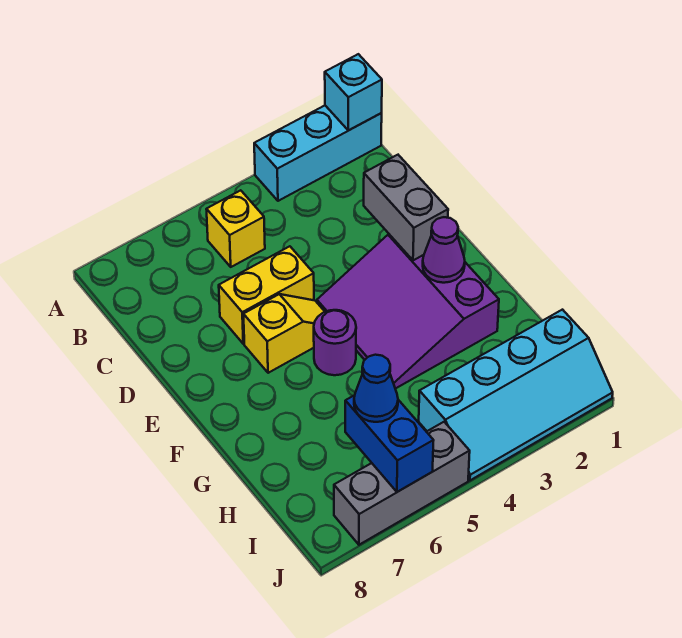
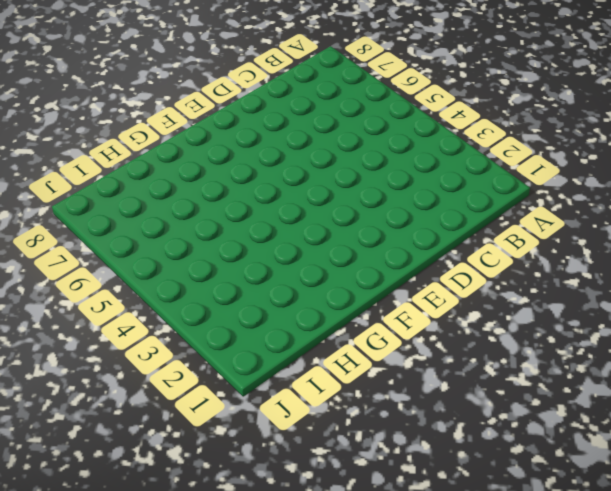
none -> cyan brick A1:A3 level 1
none -> yellow brick B5 level 1
none -> yellow brick D5:D6 level 1

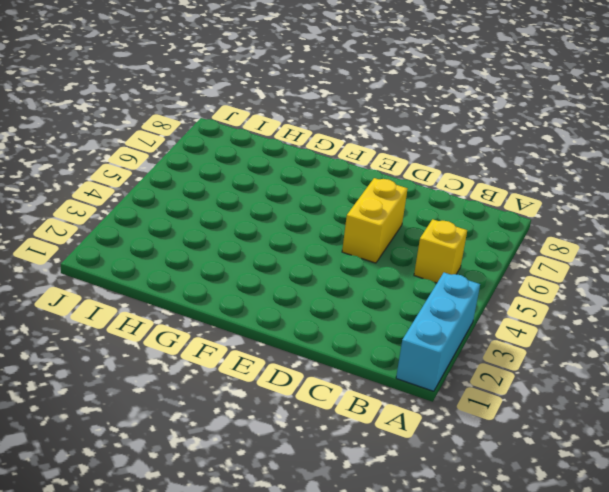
none -> purple slope E2:G4 level 1 top 2
none -> yellow slope E5:E6 level 1 top 6
none -> purple round brick F5 level 1

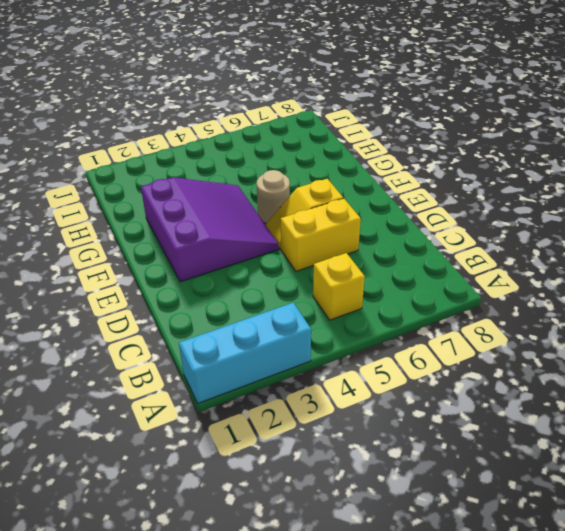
tan round brick F5 level 1 -> purple round brick F5 level 1
none -> cyan slope I1:J4 level 1 top I
none -> grey brick J5:J7 level 1
none -> cyan brick A1 level 2

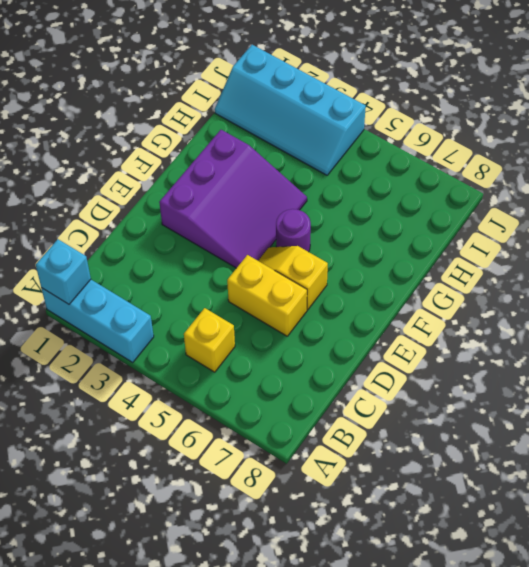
cyan slope I1:J4 level 1 top J -> cyan slope I1:J4 level 1 top I
none -> grey brick J5:J7 level 1
none -> grey brick D2:E2 level 2
none -> purple cone F2 level 2

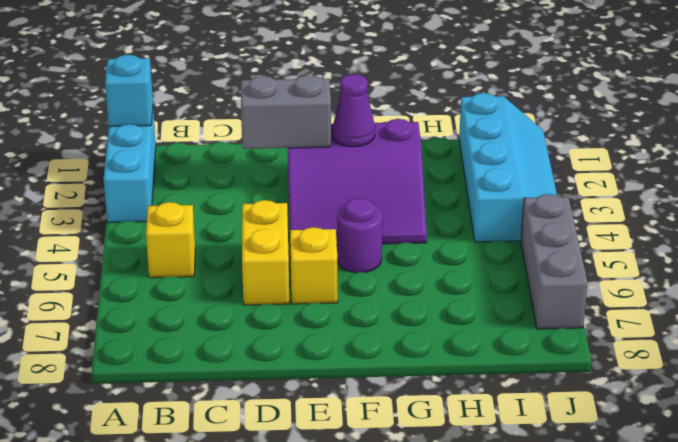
none -> blue brick I6:J6 level 2
none -> blue cone I6 level 3

